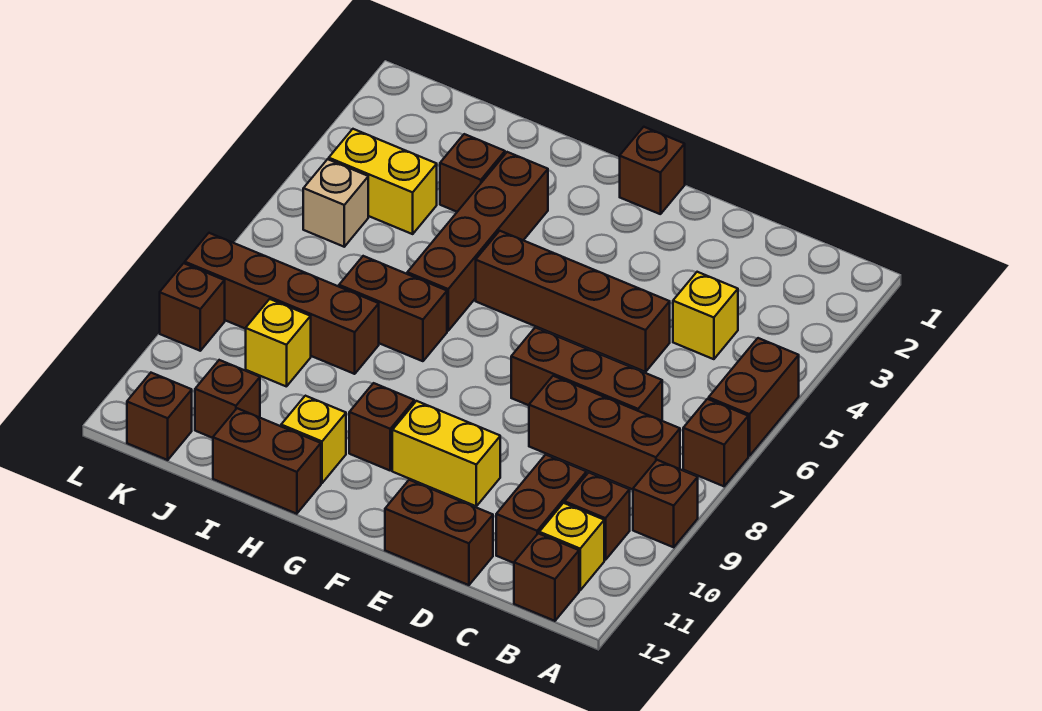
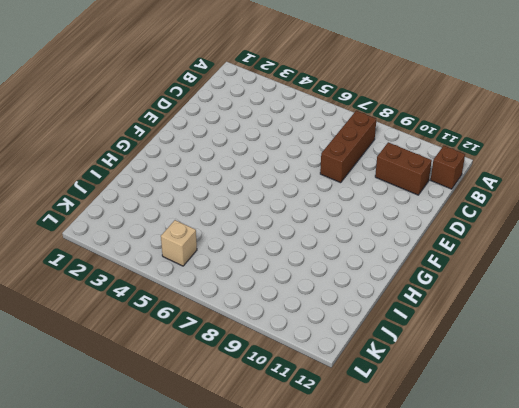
none -> brown brick A5:A6 level 1
none -> brown brick A7 level 1
none -> brown brick A9 level 1

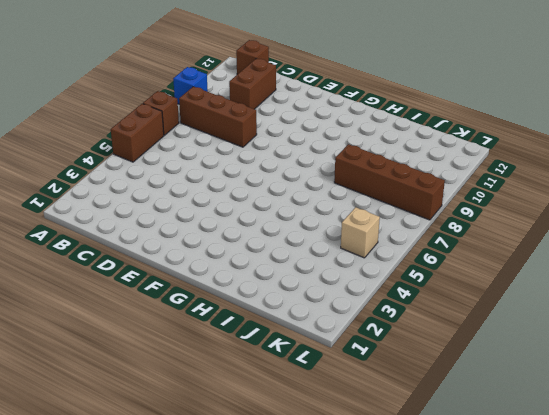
blue brick A9 level 1 -> brown brick A9 level 1
none -> brown brick B10 level 1
none -> yellow brick B11 level 1
none -> yellow brick C4 level 1

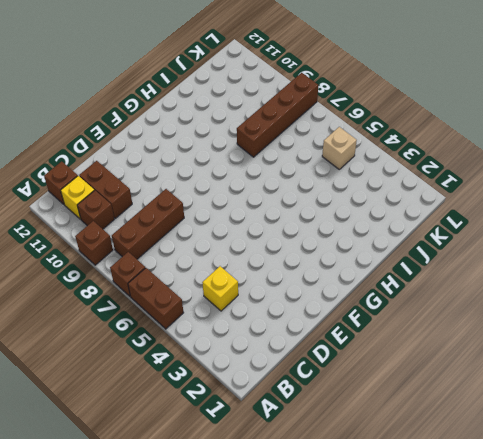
none -> brown brick C7:E7 level 1
none -> brown brick D5:G5 level 1
none -> brown brick D12:E12 level 1

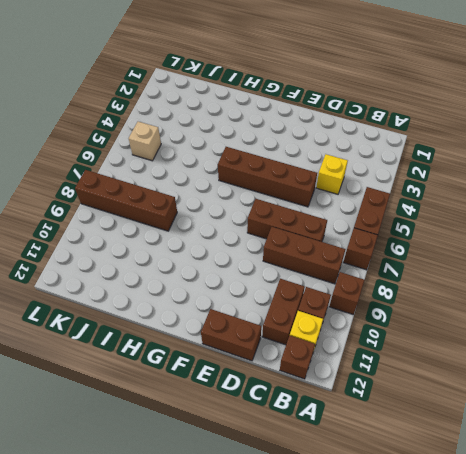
none -> yellow brick E10:F10 level 1
none -> brown brick F1 level 1
none -> brown brick G10 level 1

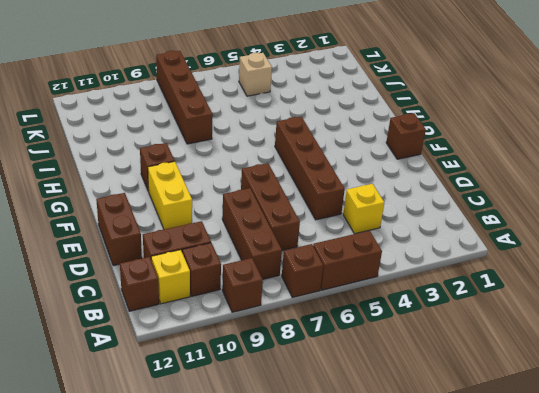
none -> brown brick H3:H6 level 1
none -> brown brick H7:I7 level 1
none -> yellow brick H11 level 1

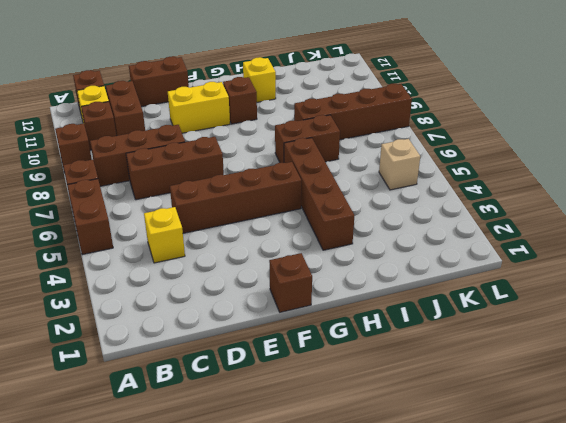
none -> brown brick H12:I12 level 1
none -> brown brick I3 level 1
none -> yellow brick J4:K4 level 1

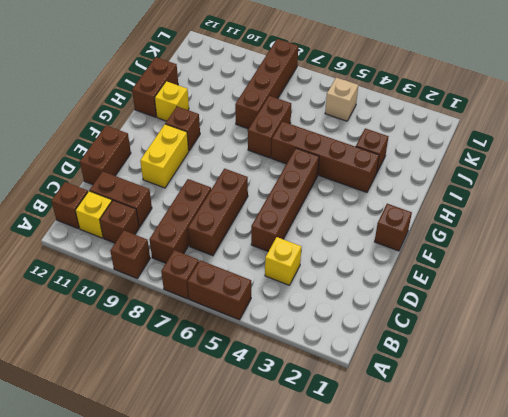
none -> yellow brick J4:K4 level 1
none -> yellow brick J9 level 1
none -> brown brick J11 level 1

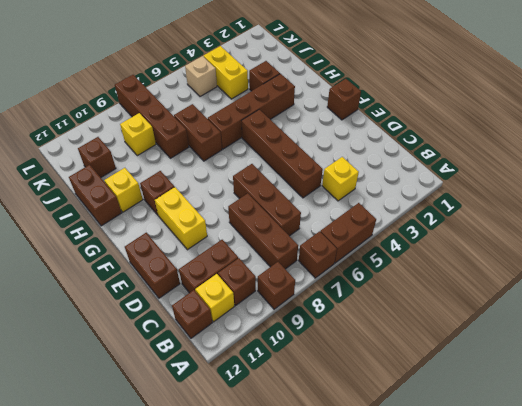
none -> brown brick K12 level 1
none -> brown brick L9 level 1

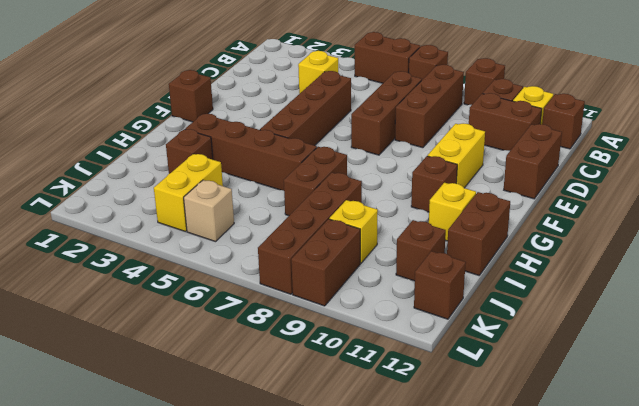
brown brick K9:L9 level 1 -> brown brick L9 level 1

